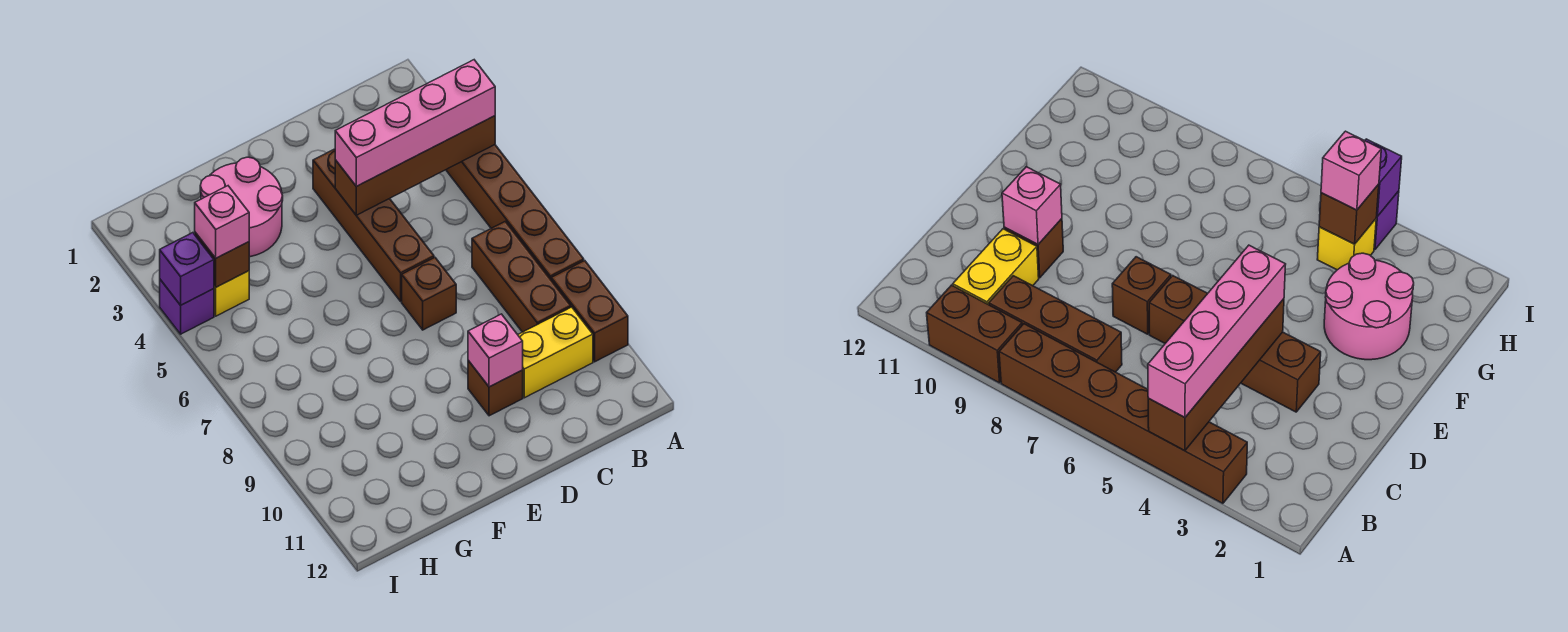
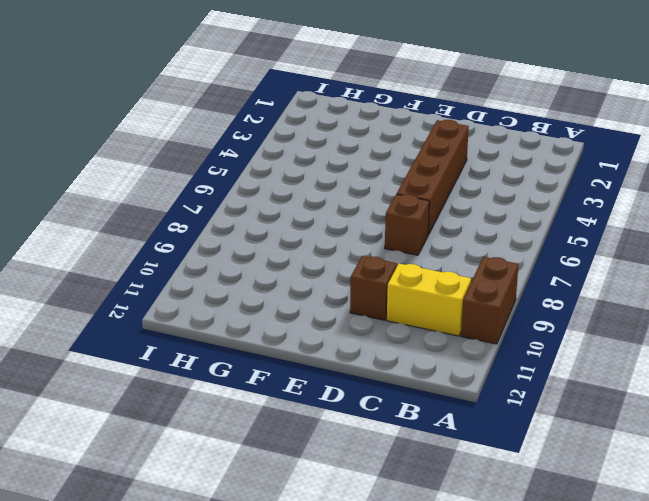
none -> brown brick A3:A8 level 1
none -> brown brick B7:B9 level 1
none -> pink round brick F2:G3 level 1

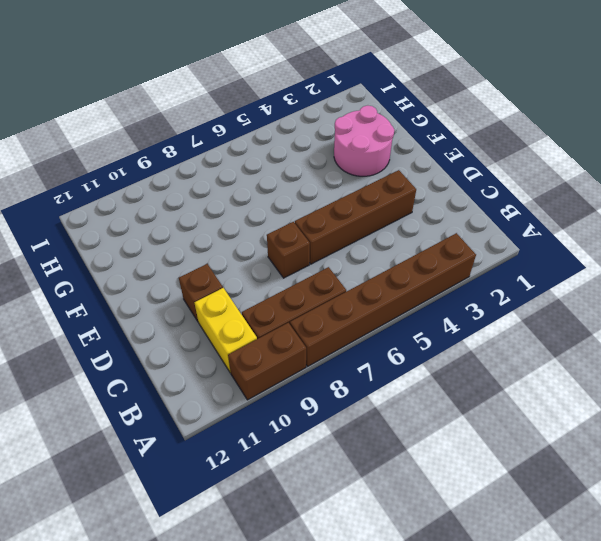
none -> yellow brick H4 level 1
none -> purple brick I4 level 1
none -> brown brick A4:D4 level 2

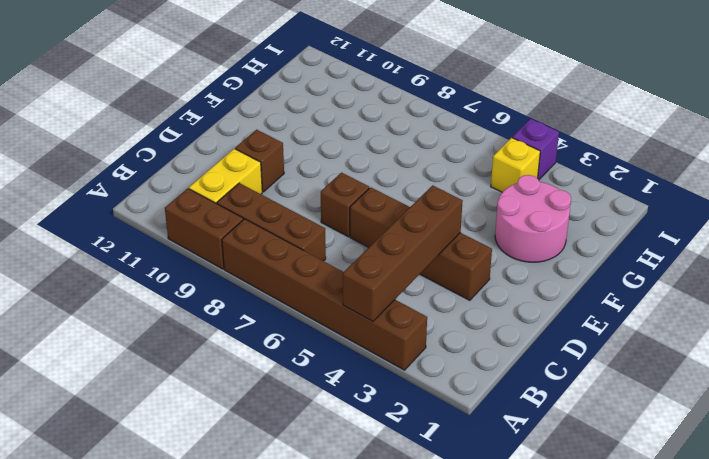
none -> pink brick D10 level 2
none -> brown brick H4 level 2
none -> purple brick I4 level 2

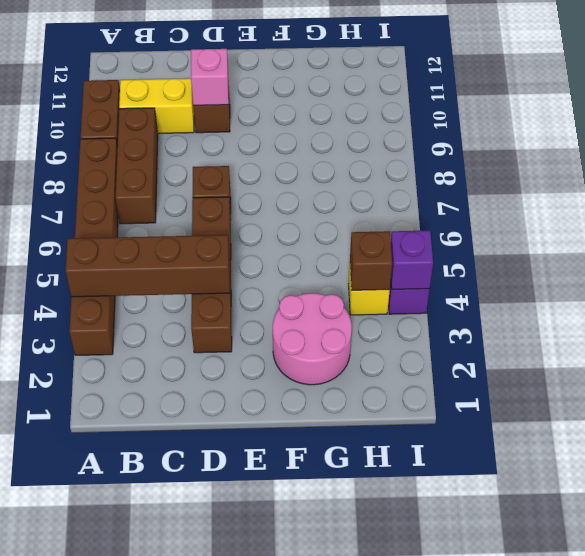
none -> pink brick A4:D4 level 3
none -> pink brick H4 level 3

